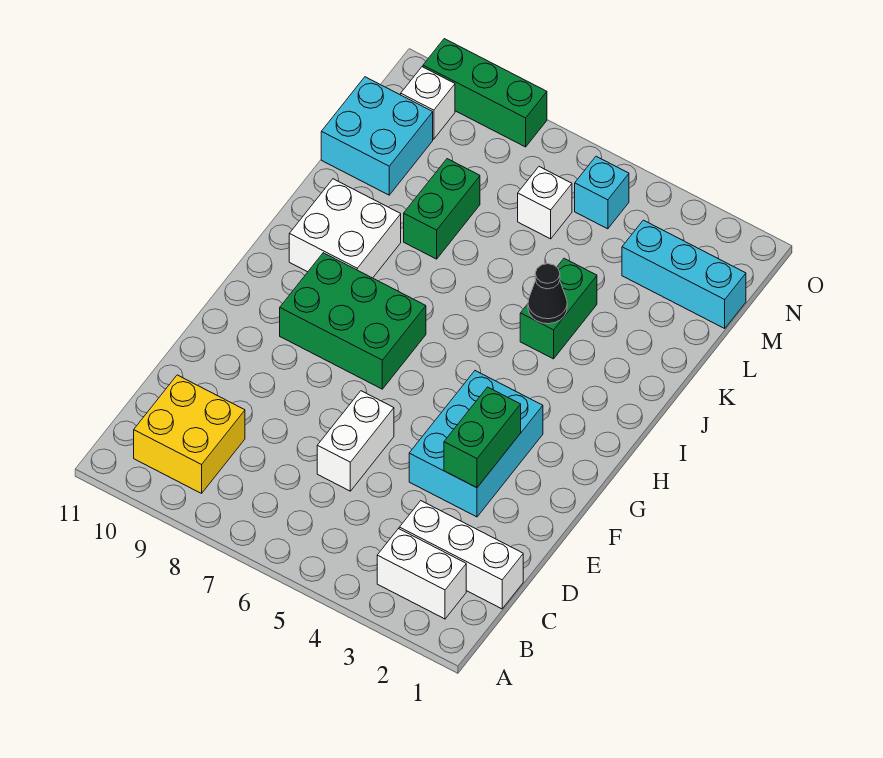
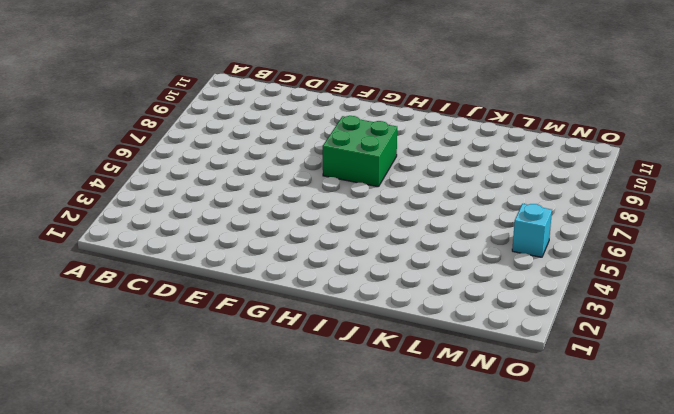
green brick G7:H8 level 1 -> green brick G7:H9 level 1
none -> white brick B2:B3 level 1
none -> yellow brick B9:C10 level 1
none -> white brick C1:C3 level 1

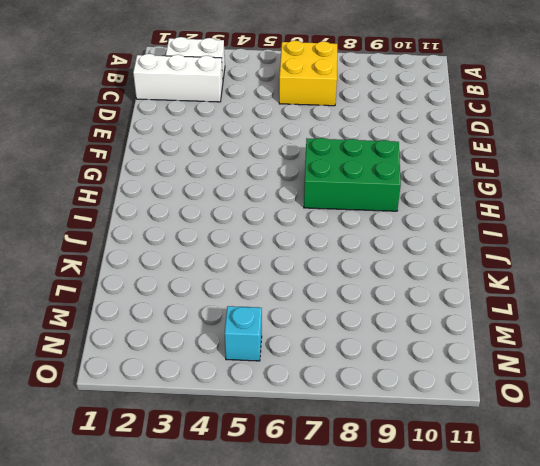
yellow brick B6:C7 level 1 -> yellow brick B9:C10 level 1
none -> white brick D6:E6 level 1
none -> cyan brick E3:G4 level 1
none -> white brick I9:J10 level 1

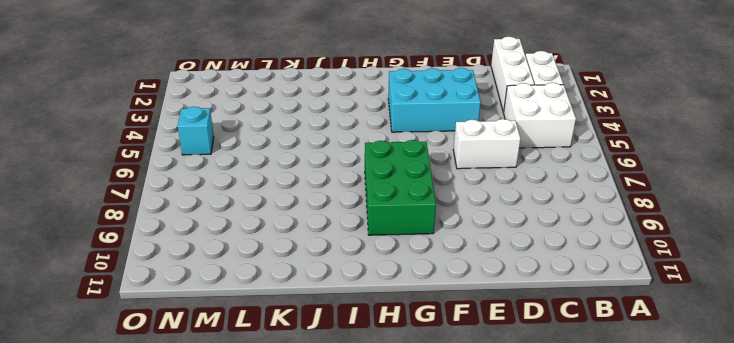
white brick B4:C5 level 1 -> white brick I9:J10 level 1
none -> yellow brick B9:C10 level 1
none -> green brick J4:K4 level 1
none -> green brick K8:L8 level 1

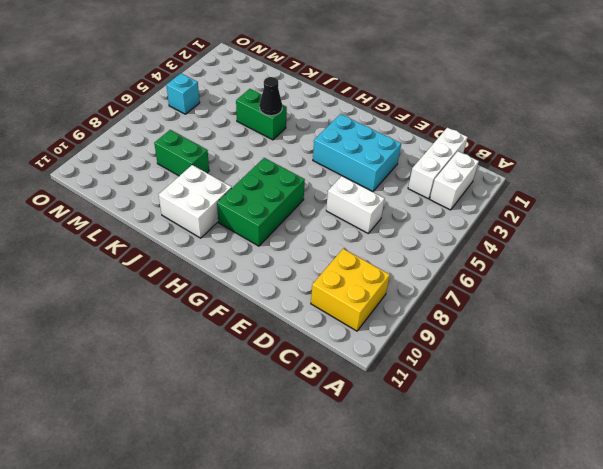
none -> cyan brick L10:M11 level 1
none -> cyan brick M1:M3 level 1
none -> white brick M6 level 1

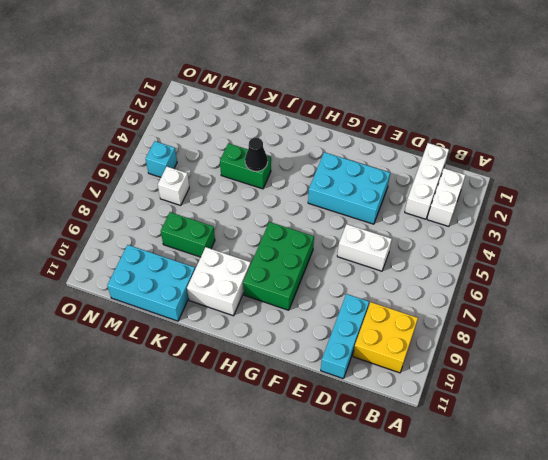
cyan brick D9:D11 level 1 -> cyan brick M1:M3 level 1
cyan brick K10:M11 level 1 -> cyan brick L10:M11 level 1
none -> white brick N10 level 1
none -> green brick O8:O10 level 1
none -> green brick E3:F3 level 2

